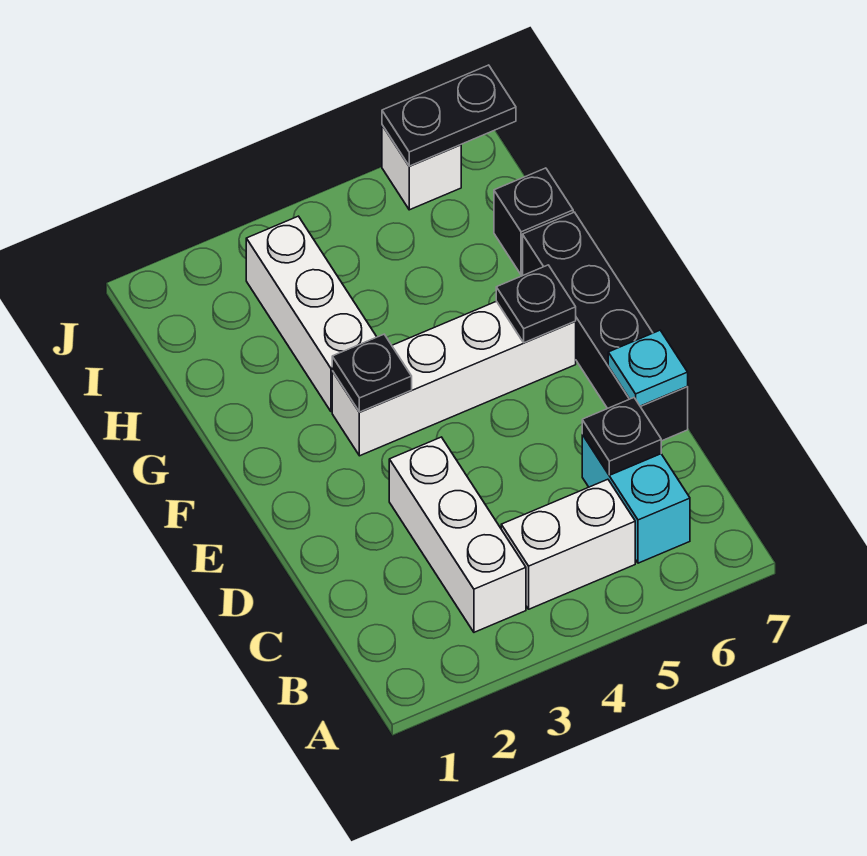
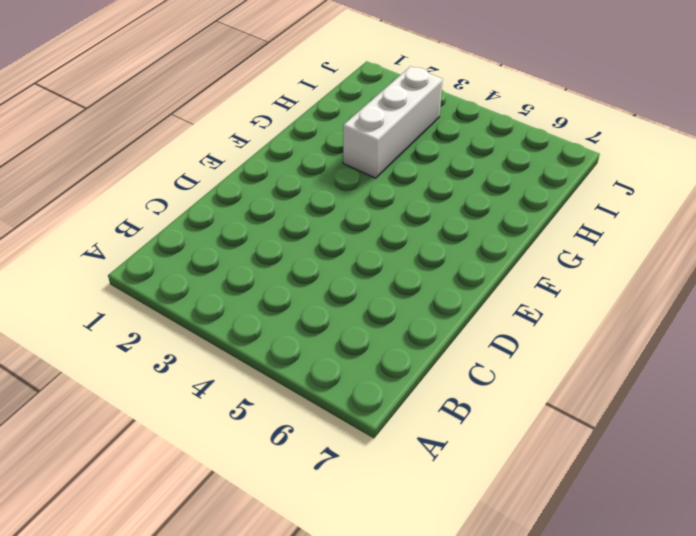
none -> white brick B3:D3 level 1
none -> white brick B4:B5 level 1
none -> cyan brick B6:C6 level 1

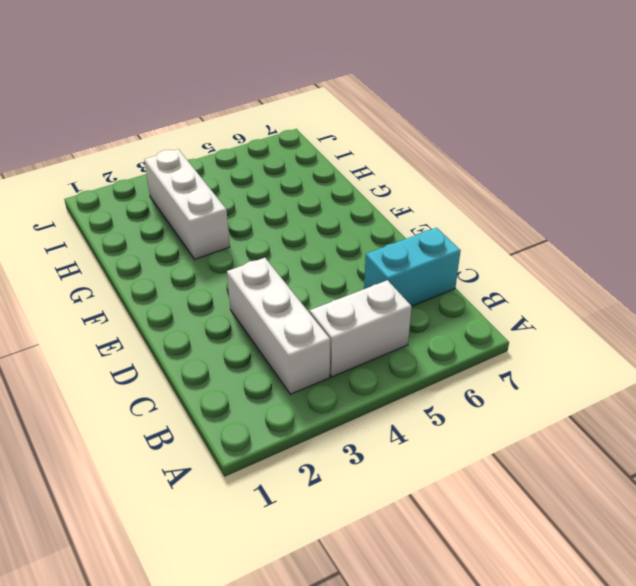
cyan brick C6:C7 level 1 -> cyan brick B6:C6 level 1
none -> black brick D7:G7 level 1
none -> white brick F3:F6 level 1
none -> black brick H7 level 1

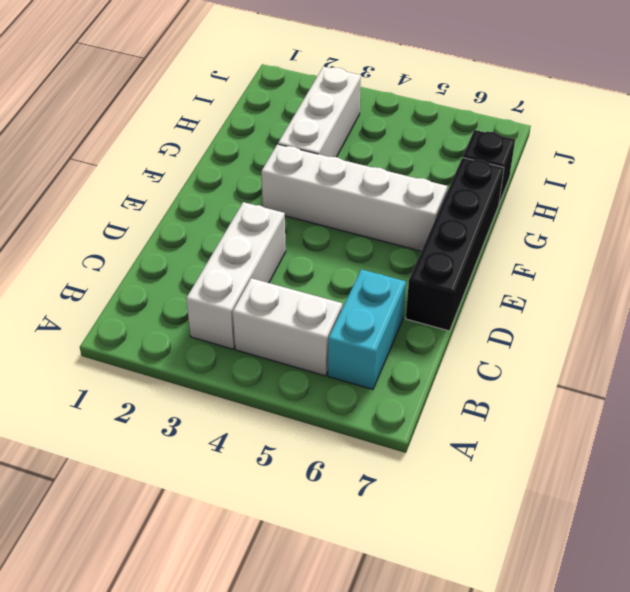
none -> white brick J6 level 1
none -> black plate C6 level 2
none -> cyan plate D7 level 2

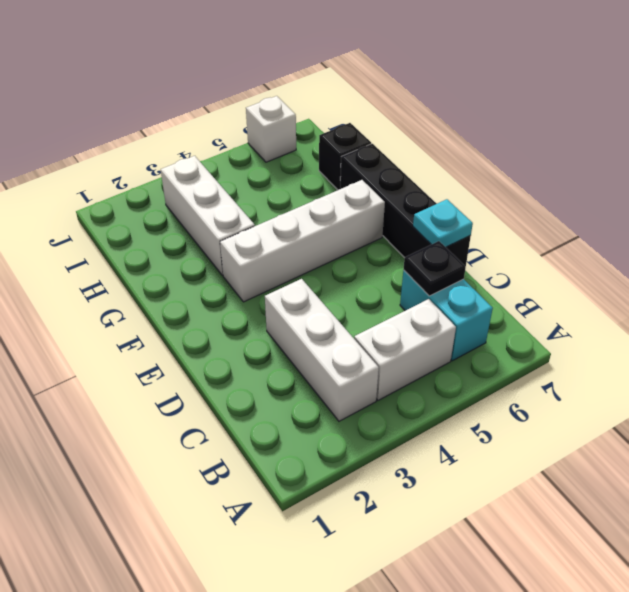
none -> black plate F3 level 2
none -> black plate F6 level 2
none -> black plate J6:J7 level 2

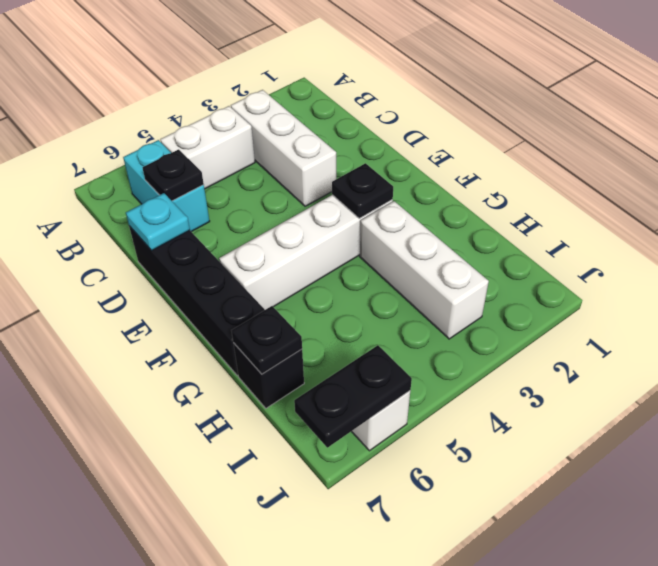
black plate H7 level 2 -> black plate F6 level 2

